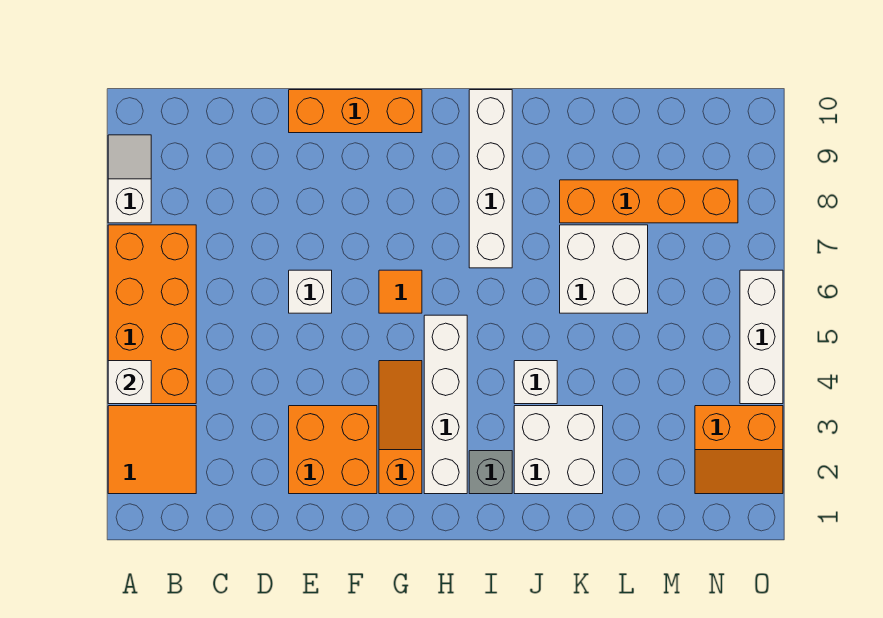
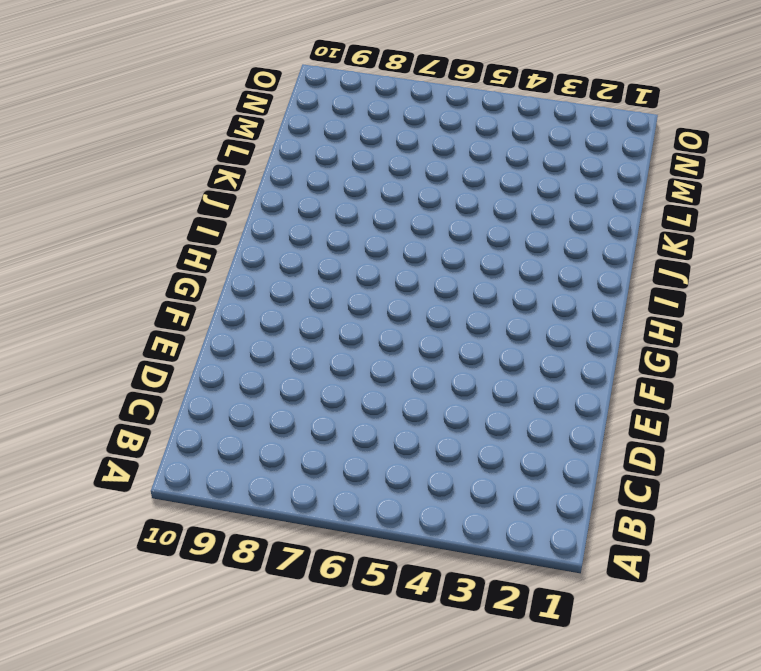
none -> orange tile A2:B3 level 1
none -> orange brick A4:B7 level 1
none -> white slope A8:A9 level 1 top 8

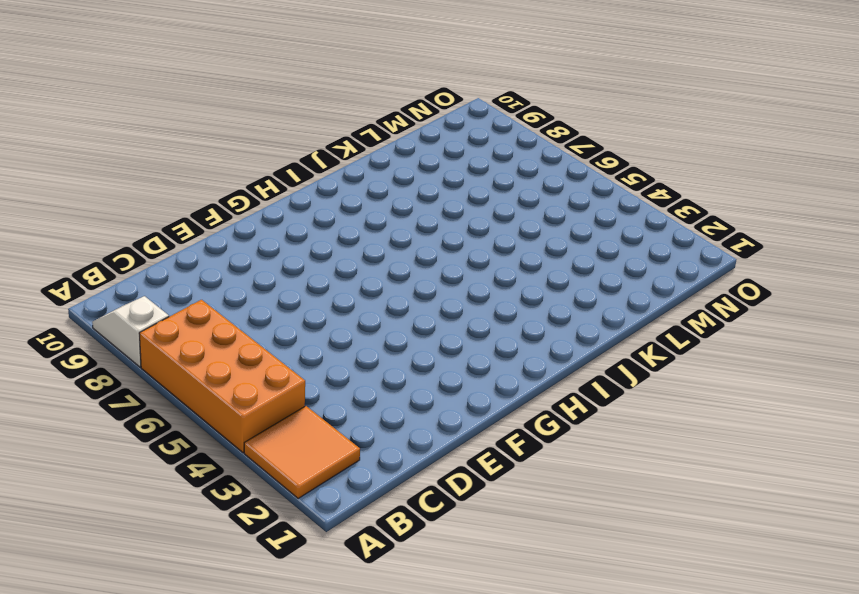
none -> orange brick E2:F3 level 1
none -> white brick E6 level 1
none -> orange brick E10:G10 level 1

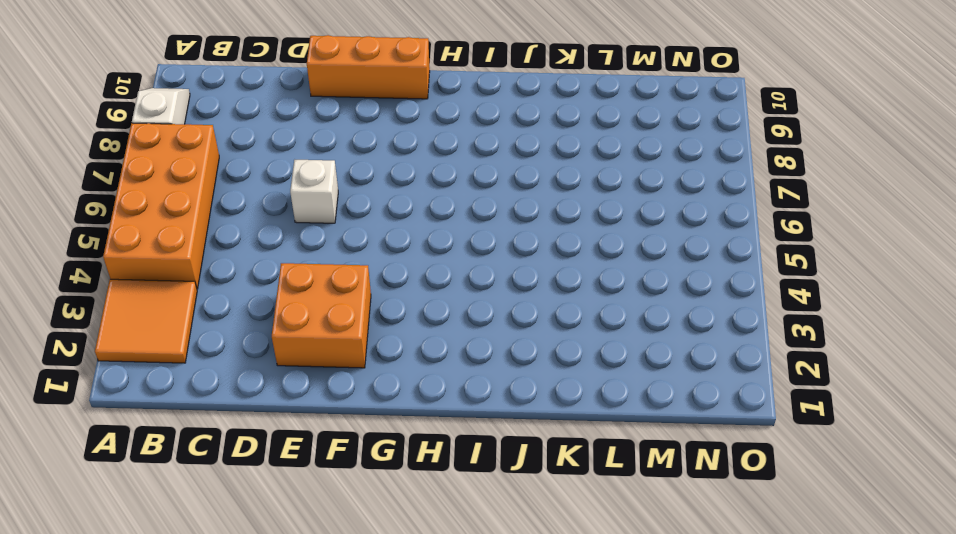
none -> orange slope G2:G4 level 1 top 2
none -> orange tile G6 level 1
none -> white brick H2:H5 level 1

